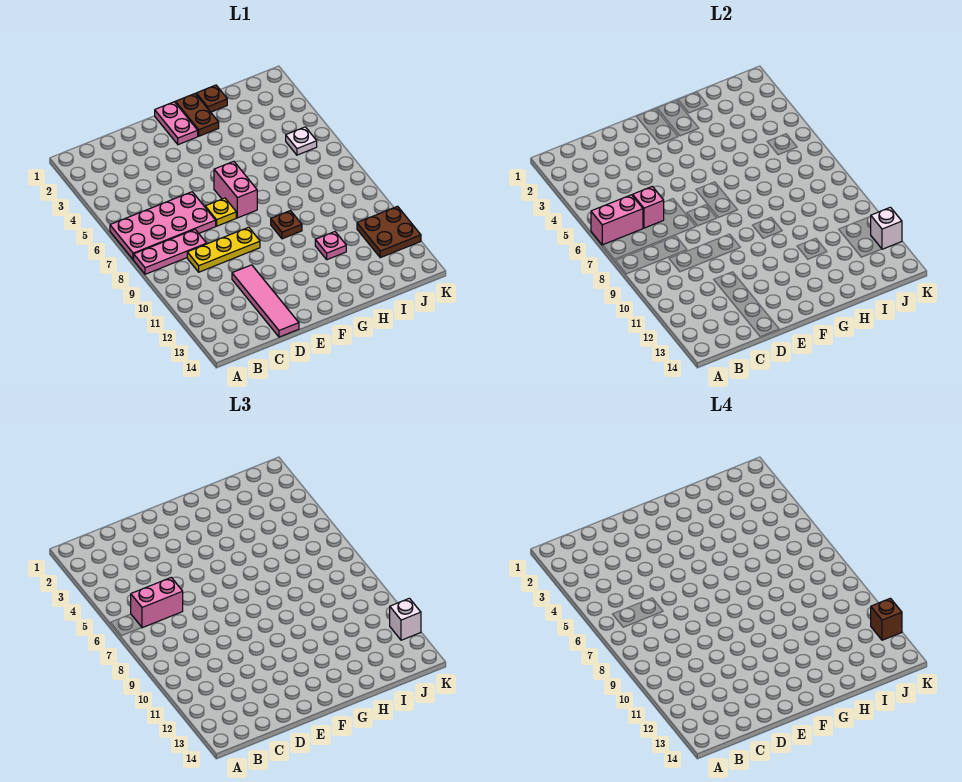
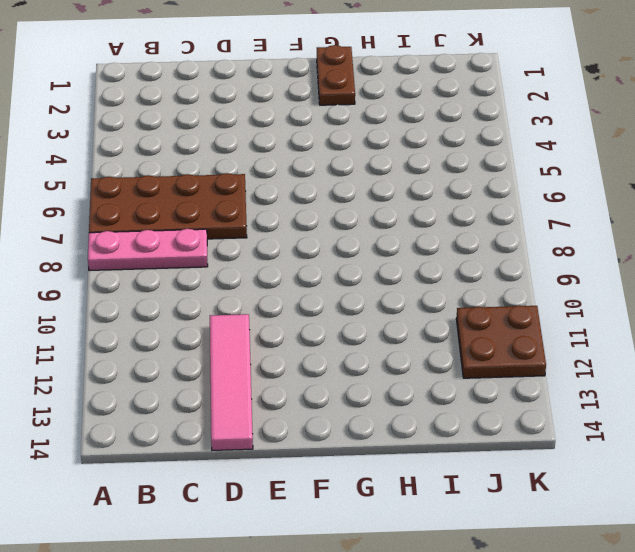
brown plate A6:D7 level 1 -> pink plate A6:D7 level 1
none -> yellow plate C9:E9 level 1
none -> yellow plate E7 level 1
none -> pink plate F1:F2 level 1

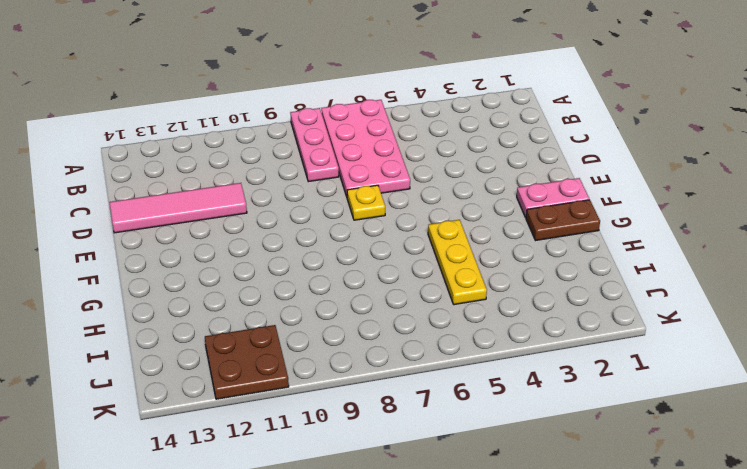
yellow plate G5:I5 level 1 -> yellow plate C9:E9 level 1
none -> pink brick F6:F7 level 1
none -> brown plate G9 level 1
none -> brown plate H1 level 1

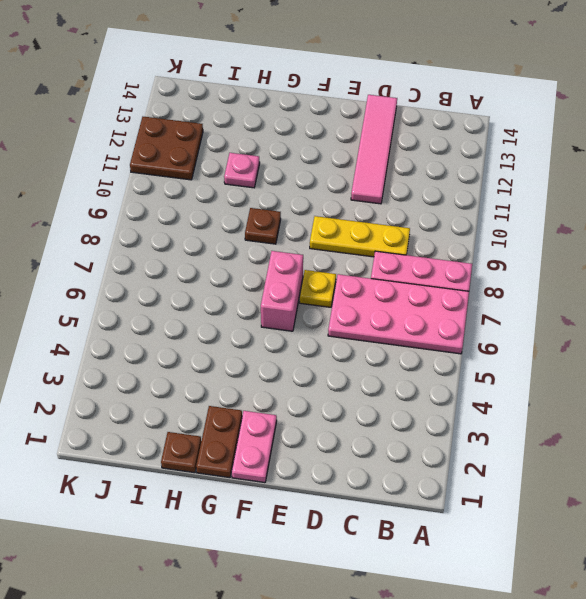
none -> white plate J5 level 1
none -> pink brick A6:B6 level 2
none -> pink brick C6 level 2

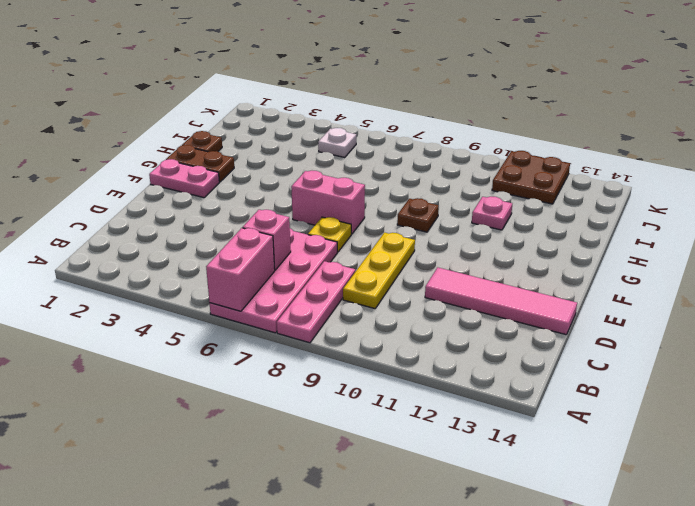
none -> white brick K12 level 2
none -> pink brick B6:C6 level 3
none -> white brick K12 level 3

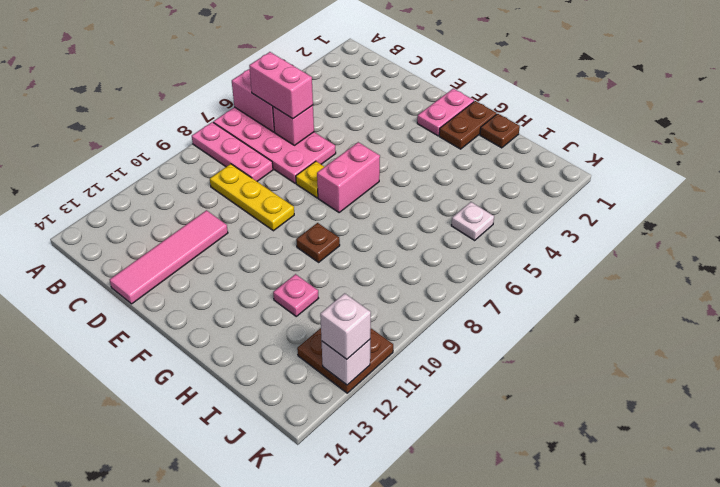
none -> brown brick K12 level 4

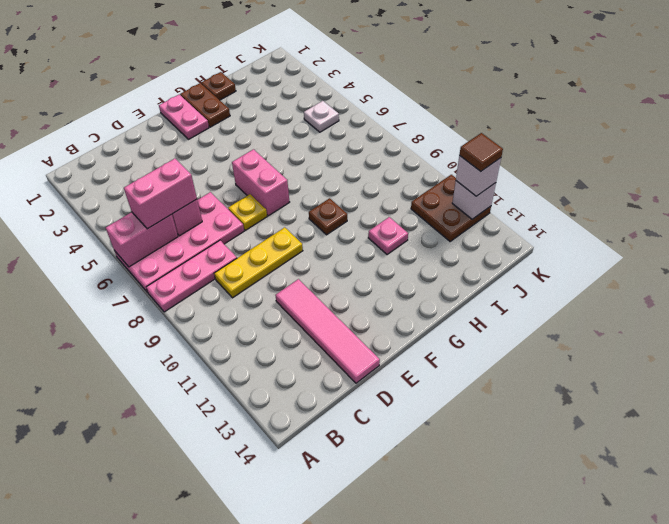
brown tile K12 level 4 -> brown brick K12 level 4

